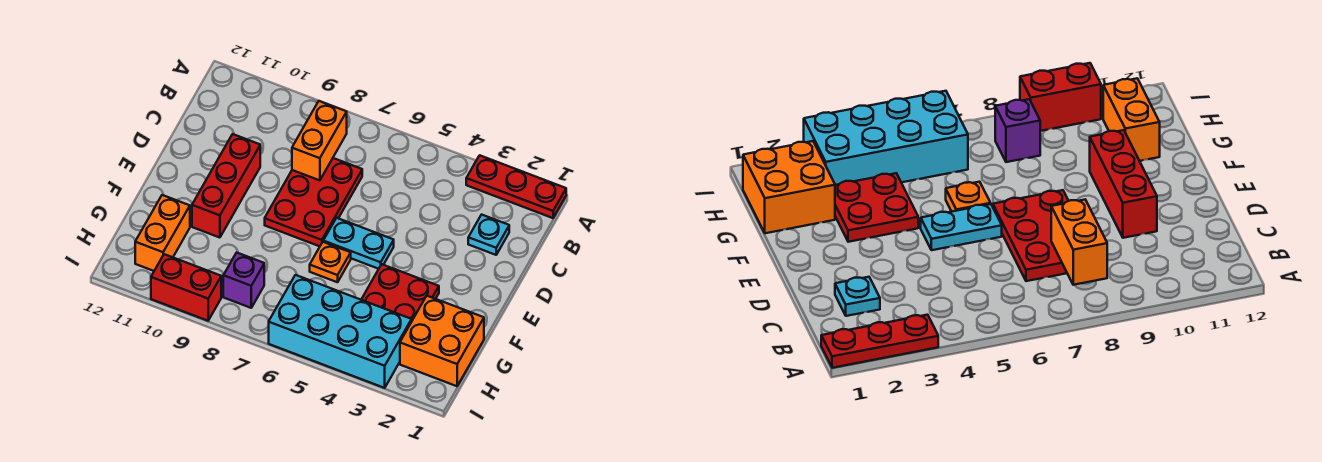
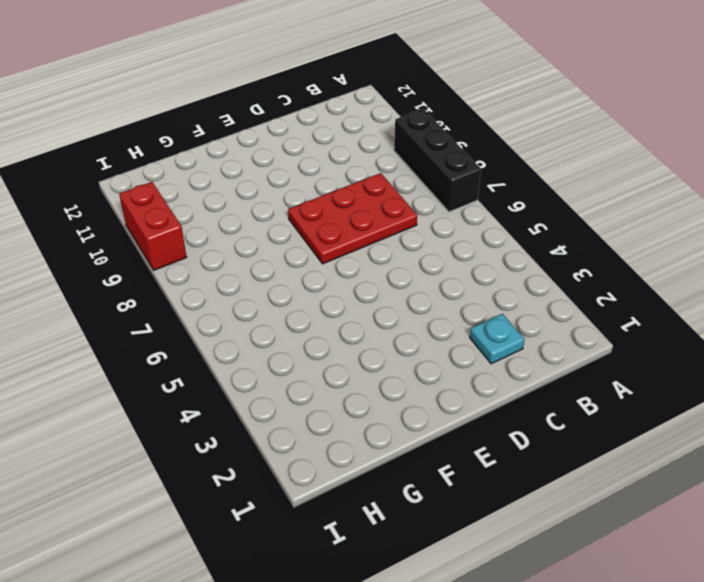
black brick A7:A9 level 1 -> none
none -> red plate A1:A3 level 1
none -> red brick D10:F10 level 1
none -> cyan plate E5:E6 level 1

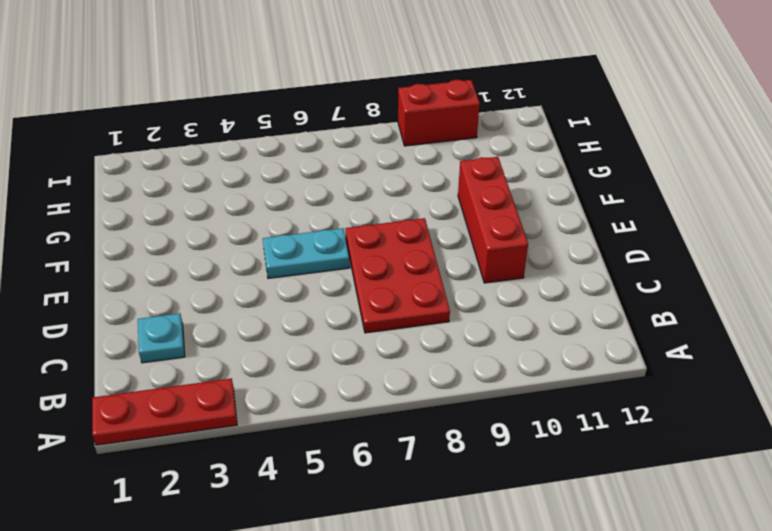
none -> red plate F3:G4 level 1
none -> orange plate F6 level 1
none -> orange brick G1:H2 level 1

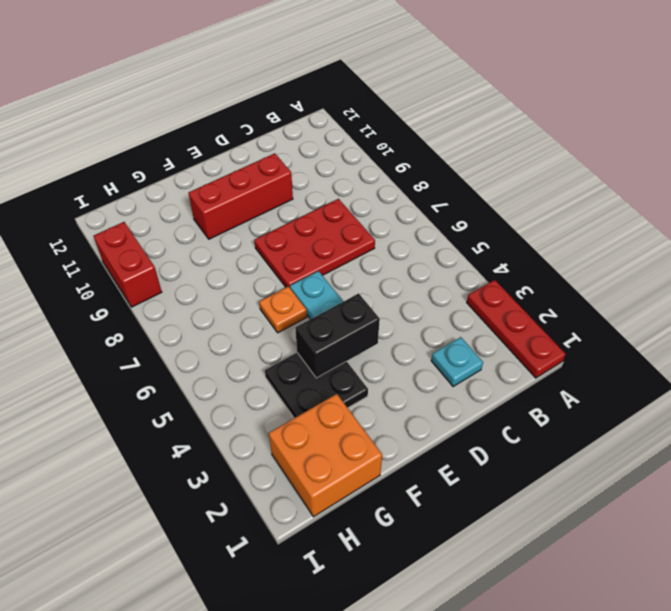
black brick E4:F4 level 2 -> none
black plate F3:G4 level 1 -> red plate F3:G4 level 1
none -> orange brick G11:H11 level 1
none -> cyan brick H3:I6 level 1
none -> purple brick H8 level 1

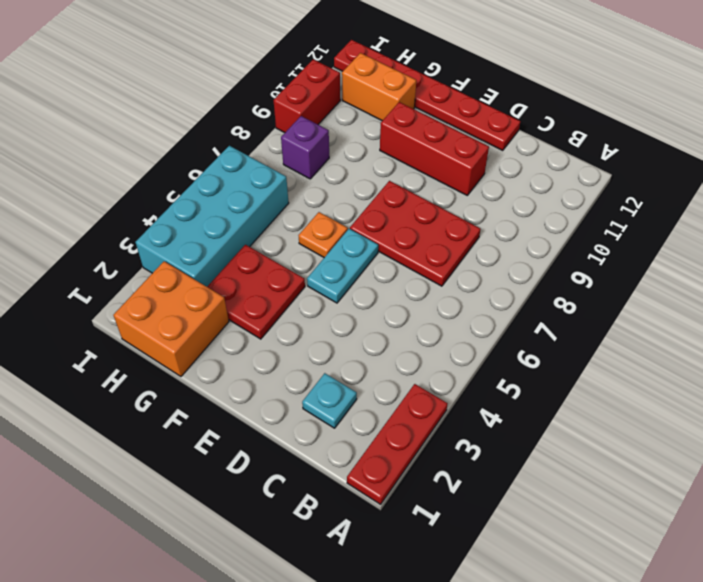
red plate D12:I12 level 1 -> none
none -> orange brick B8:C8 level 2

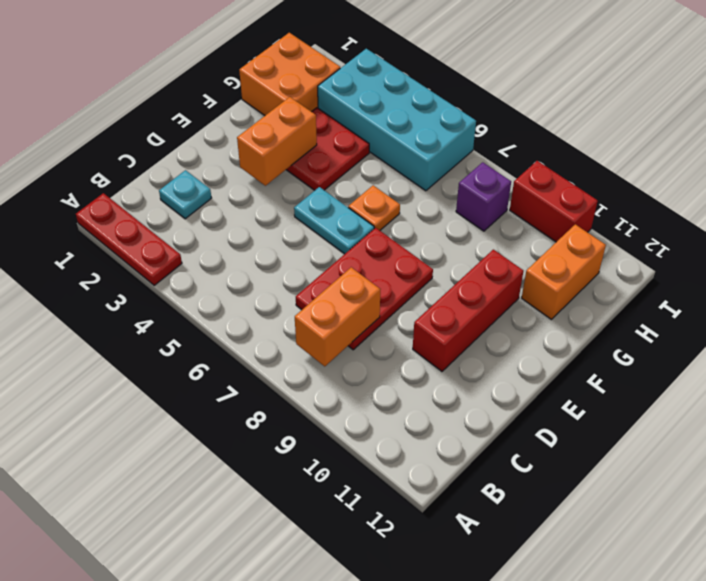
orange brick E3:F3 level 2 -> none

